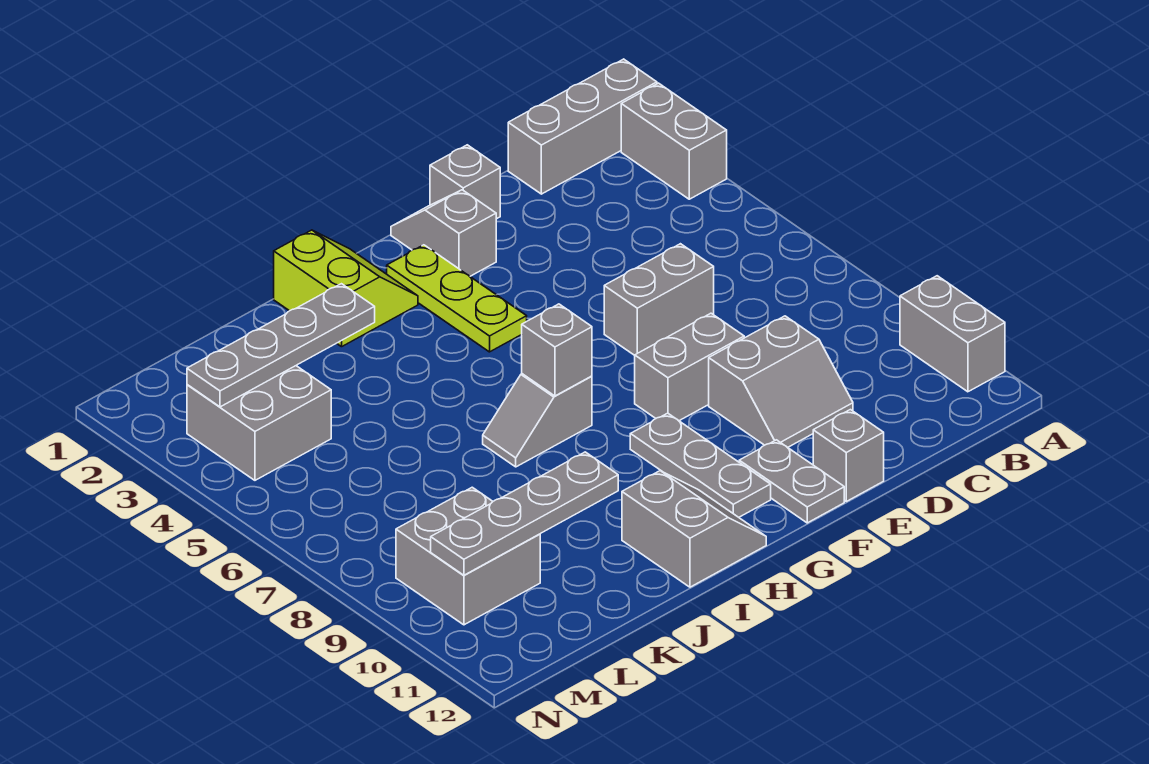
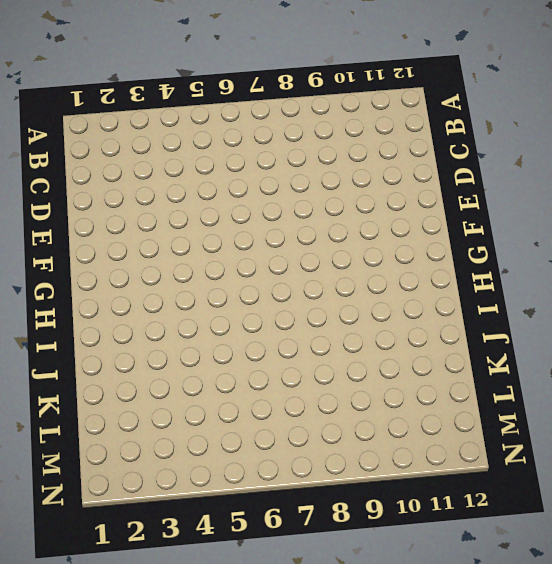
none -> grey brick A1:C1 level 1
none -> grey brick A2:A3 level 1
none -> grey brick A10:A11 level 1

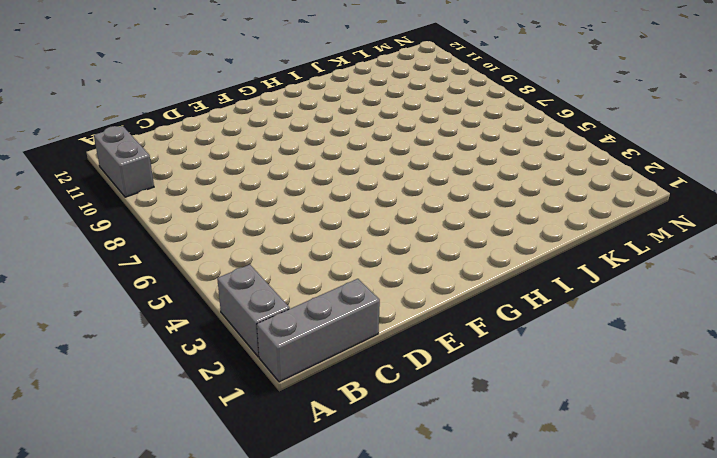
none -> grey brick D6:E6 level 1
none -> grey slope D9:E10 level 1 top 9
none -> grey brick E1 level 1

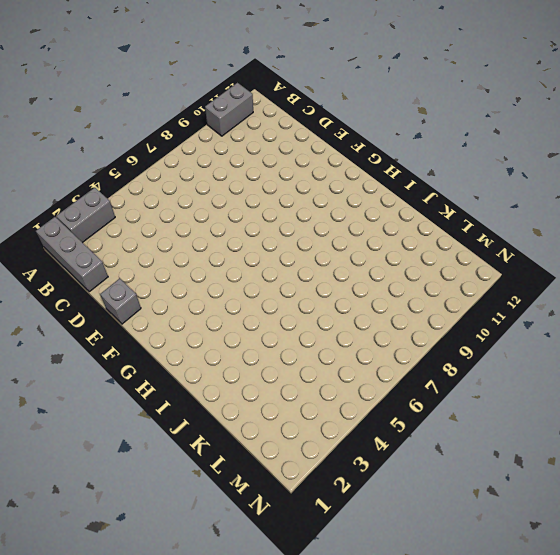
none -> grey brick D6:E6 level 1
none -> grey slope D9:E10 level 1 top 9
none -> grey brick E8:F8 level 1

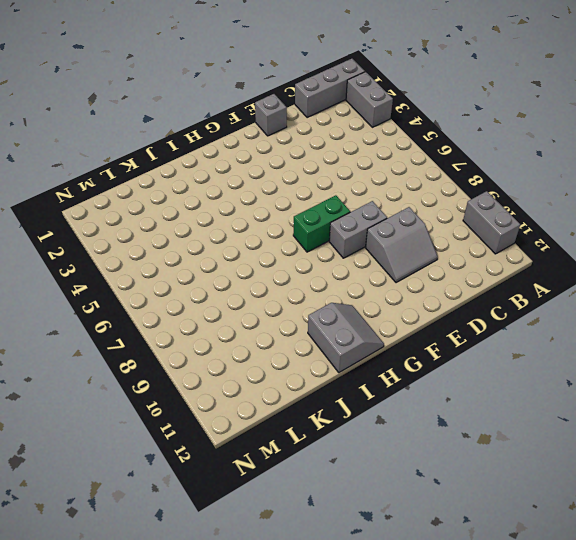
green brick F7:G7 level 1 -> none
none -> grey brick D6:E6 level 1
none -> grey brick E12 level 1
none -> grey slope F1:F2 level 1 top 2

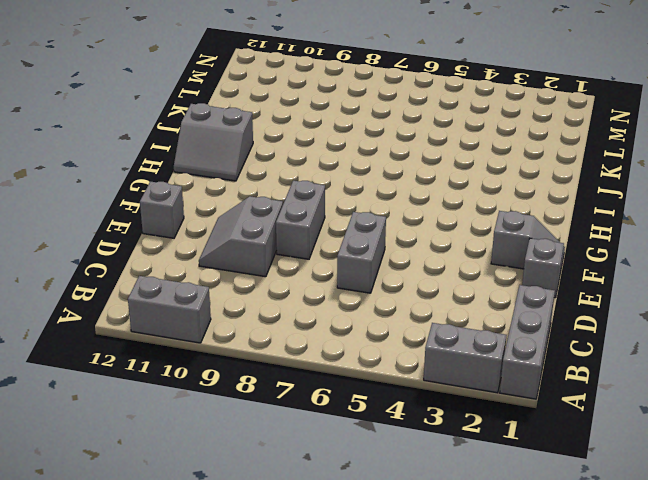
none -> grey plate F11:F12 level 1
none -> lime plate G2:G4 level 1
none -> grey plate G9:G11 level 1

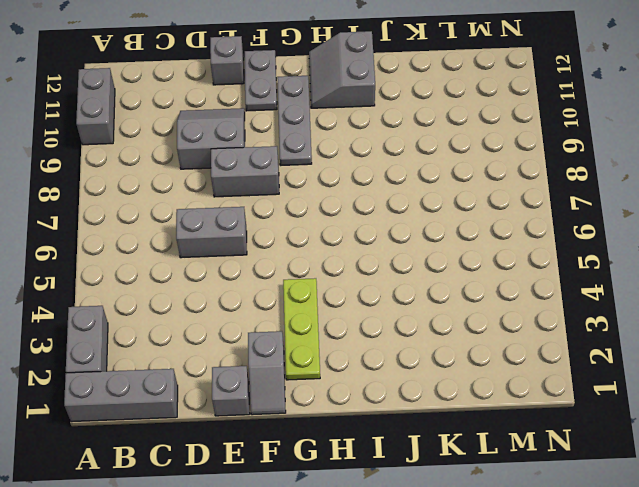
none -> lime slope H1:I2 level 1 top I
none -> grey slope H7:I7 level 1 top H
none -> grey brick L3:M4 level 1

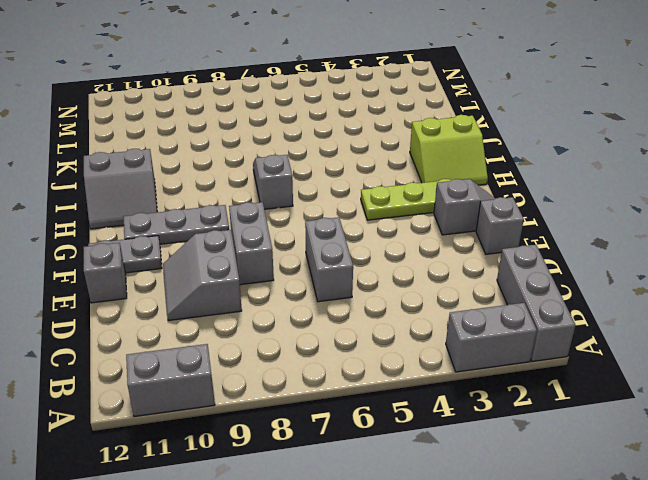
none -> grey brick L3:M4 level 1
none -> grey brick L9:M10 level 1
none -> grey brick H7 level 2

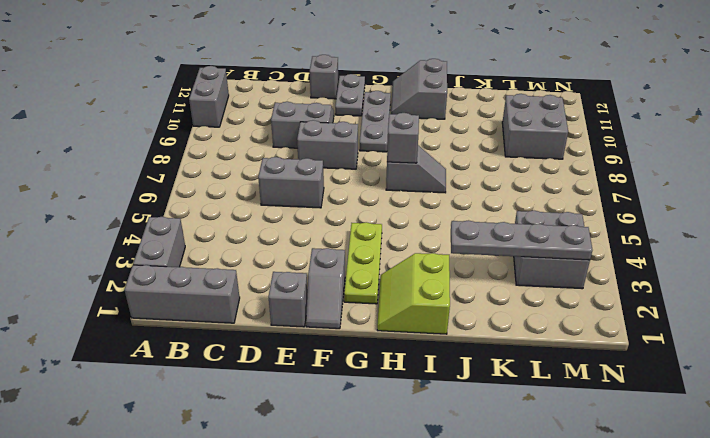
none -> grey plate J10:M10 level 2

